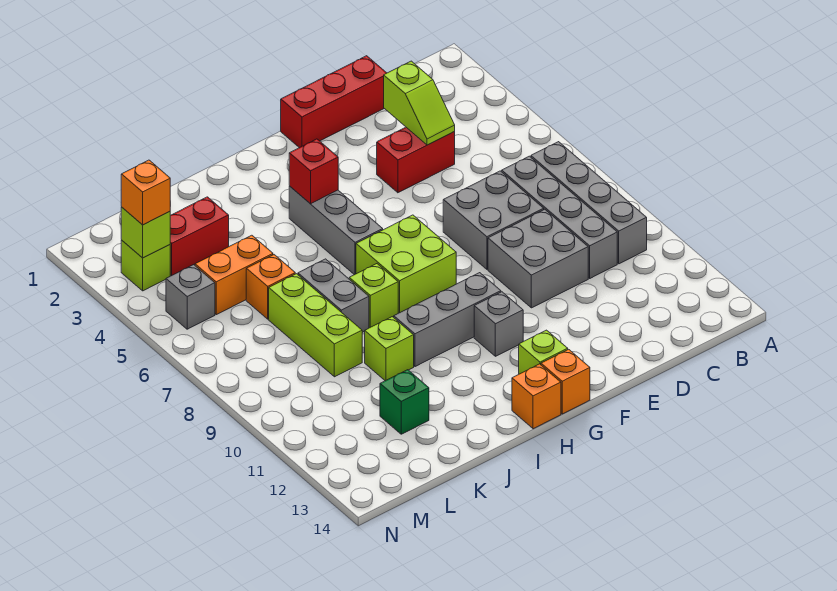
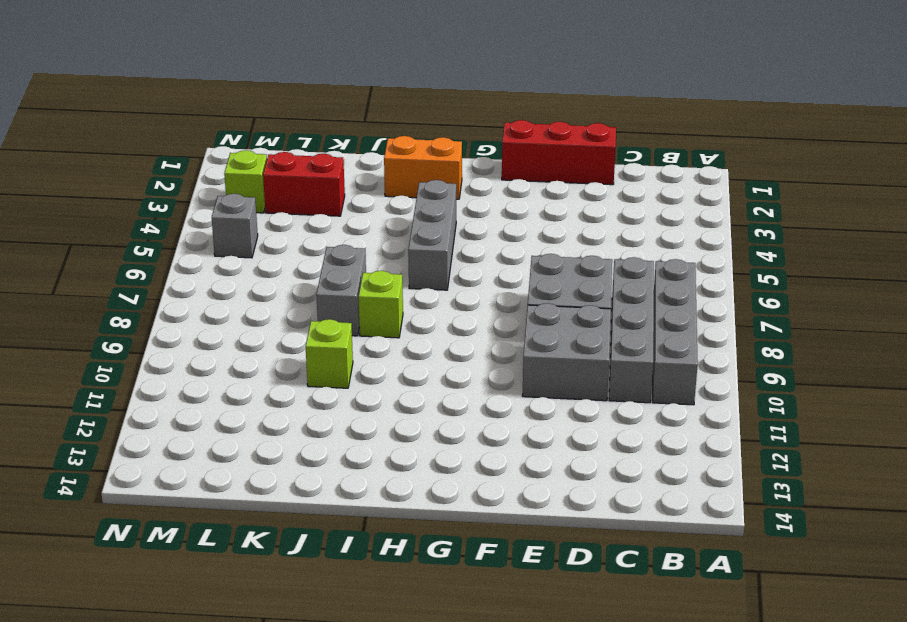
orange brick H2:I2 level 1 -> orange brick K5:L5 level 1
none -> red brick D4:E4 level 1
none -> lime brick G7:H8 level 1
none -> grey brick G10:I10 level 1

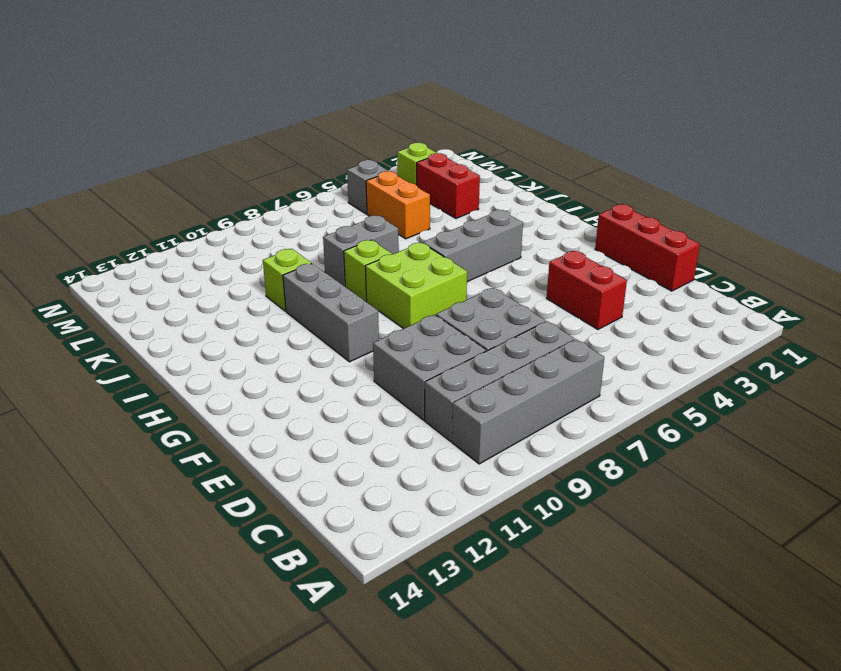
none -> grey brick G11 level 1
none -> lime brick G13 level 1
none -> orange brick G14 level 1

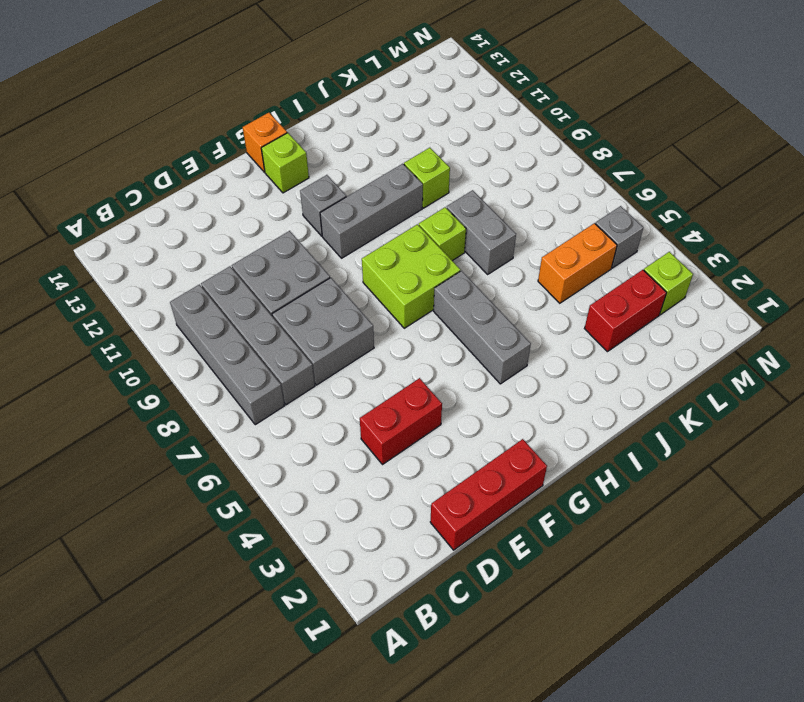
none -> orange brick H14 level 1
none -> orange brick K6 level 1
none -> lime brick K7:K9 level 1

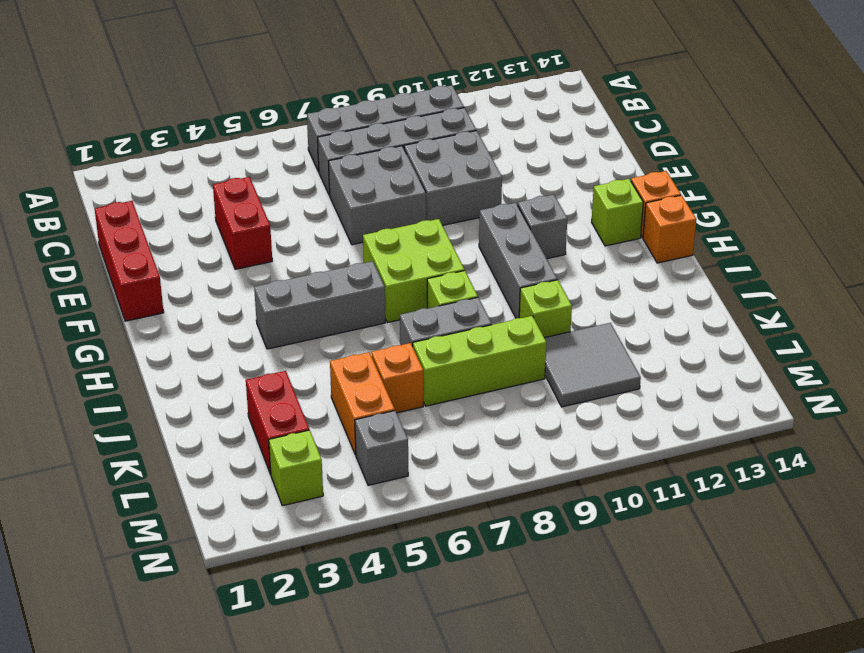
grey tile K10:L11 level 1 -> none
none -> green brick K12 level 1
none -> lime slope D3:D4 level 2 top 3
none -> red brick H4 level 2

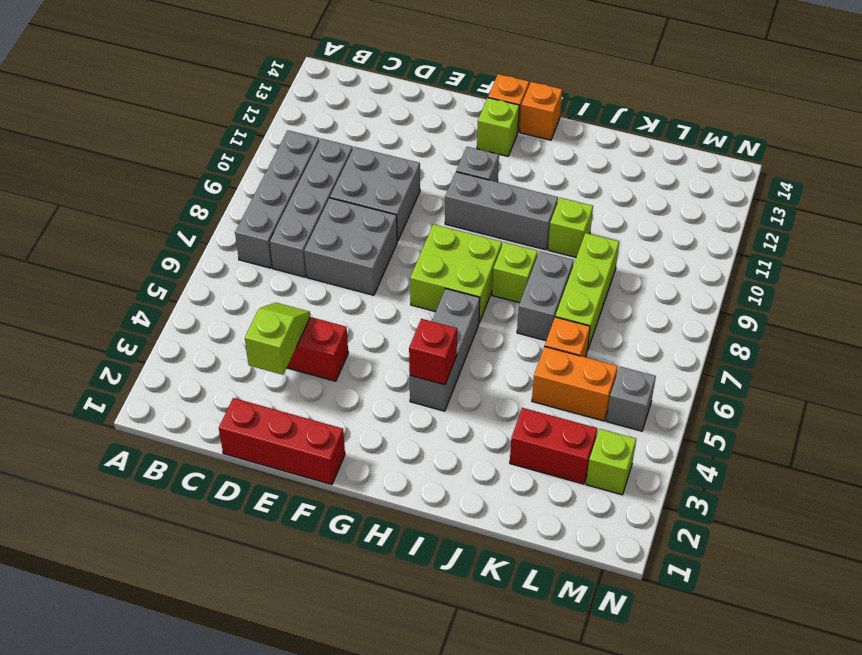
none -> green brick K12 level 1
none -> lime brick M3 level 2
none -> orange brick M3 level 3

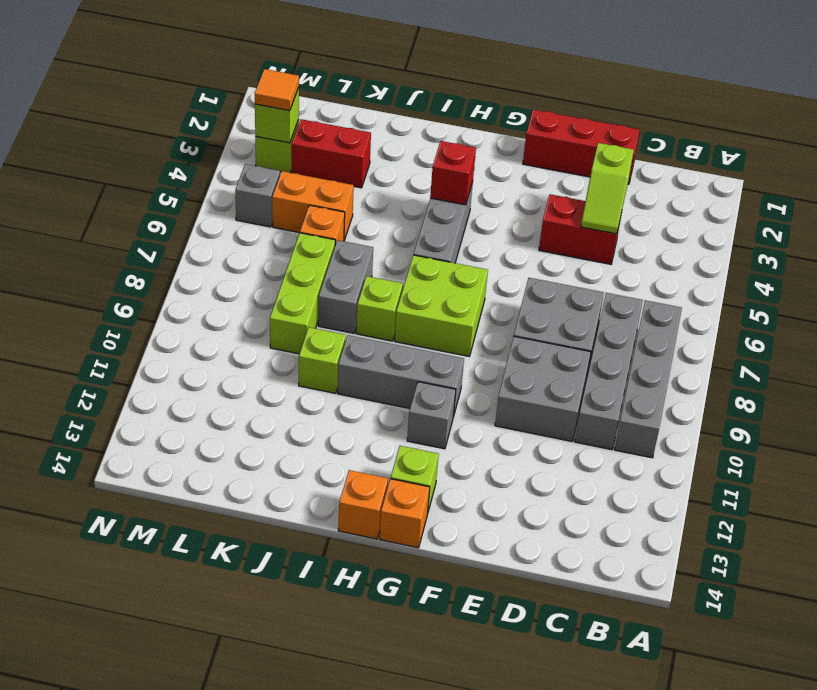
orange tile M3 level 3 -> orange brick M3 level 3
none -> green brick K12 level 1

